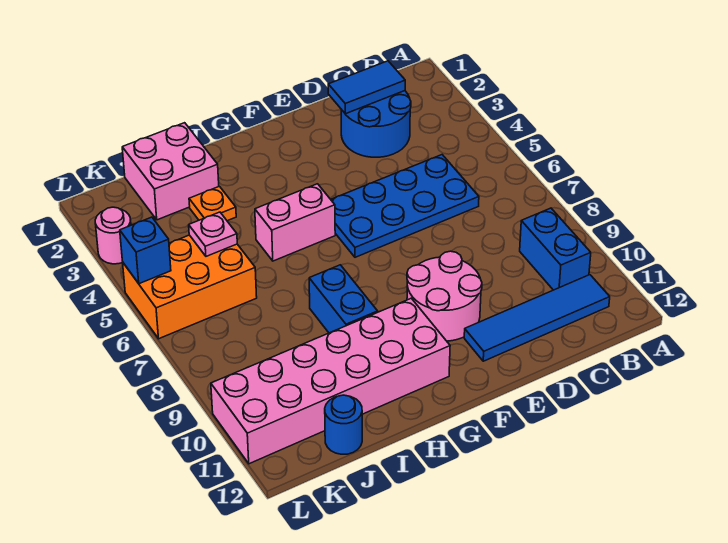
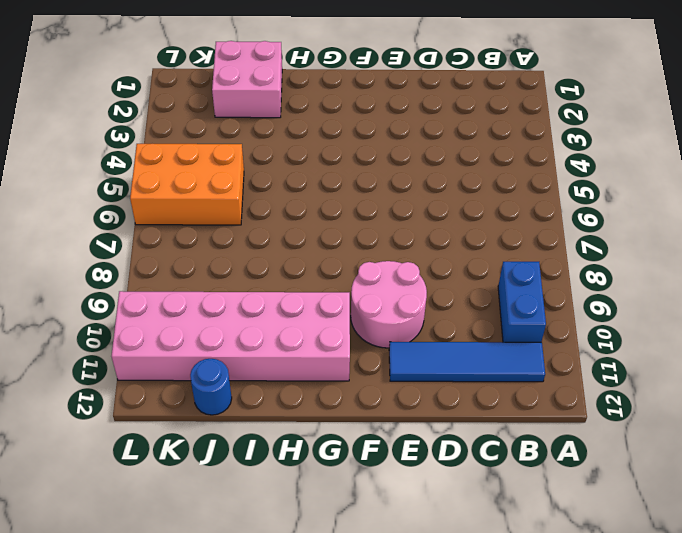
none -> blue round brick C2:D3 level 1
none -> blue plate C5:F6 level 1
none -> pink brick G5:H5 level 1

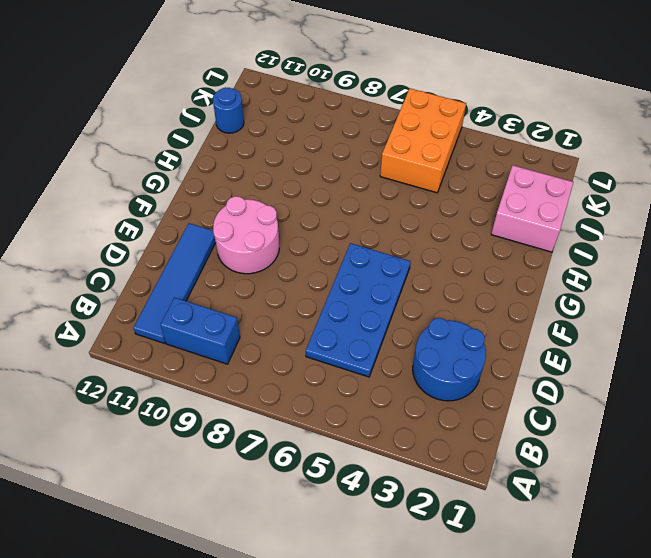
none -> pink brick G5:H5 level 1
none -> pink brick G10:L11 level 1
none -> blue brick H8:H9 level 1

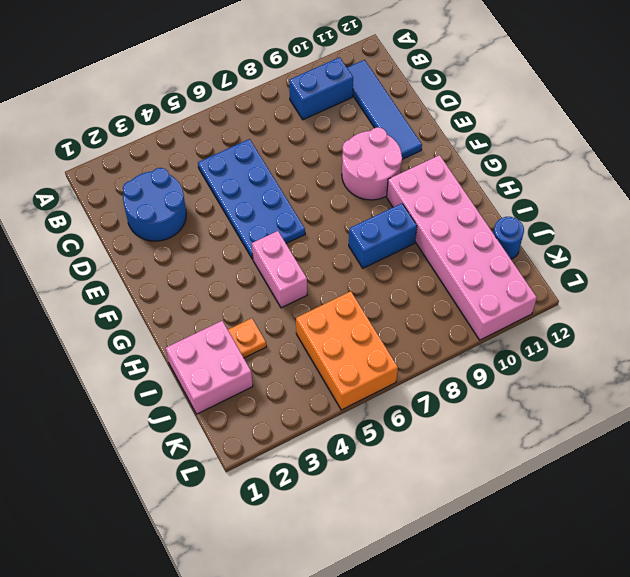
none -> pink round brick L3 level 1
none -> blue tile C2:D2 level 2
none -> pink plate J5 level 2

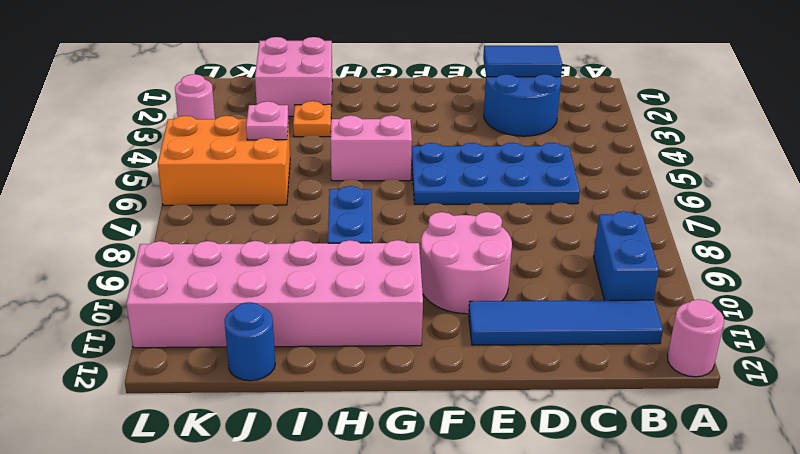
pink round brick A12 level 1 -> none
none -> blue brick L5 level 2

